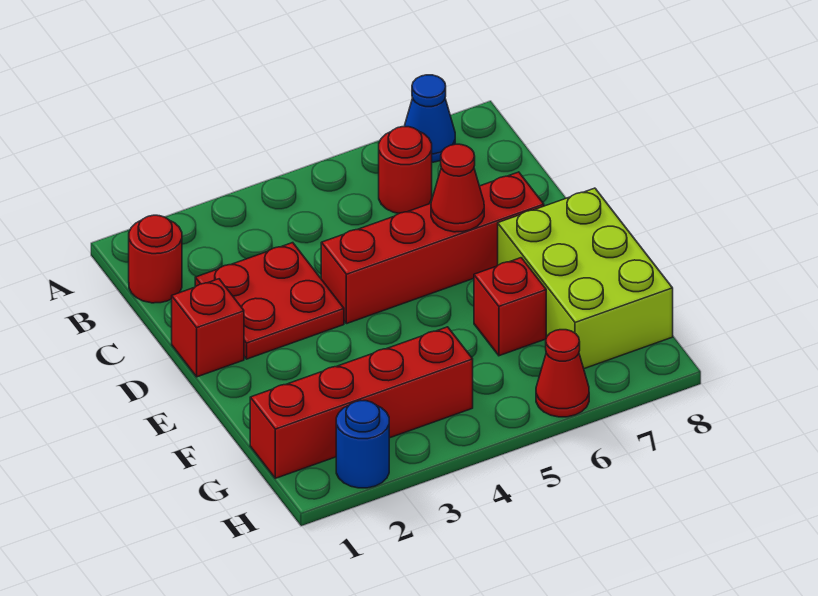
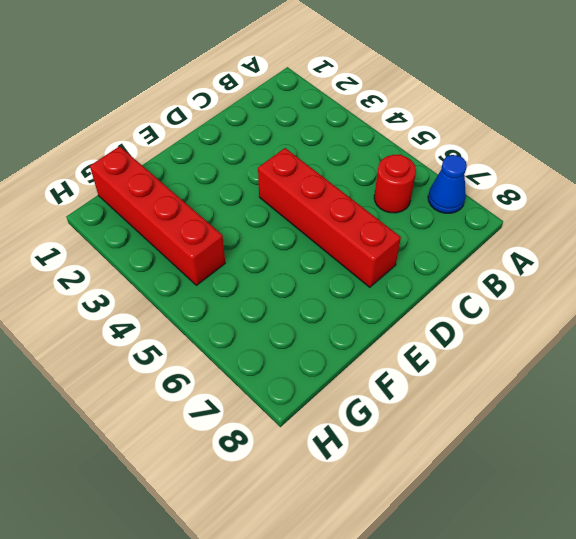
none -> red round brick B1 level 1
none -> red plate C2:D3 level 1
none -> red brick D1 level 1

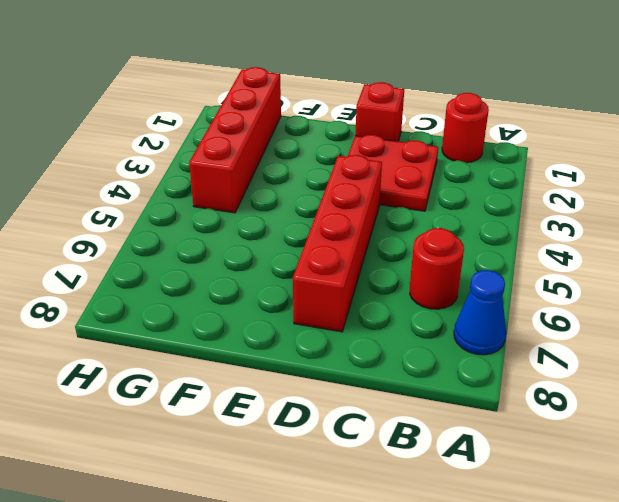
none -> lime brick E7:G8 level 1
none -> red brick F6 level 1
none -> blue round brick H2 level 1

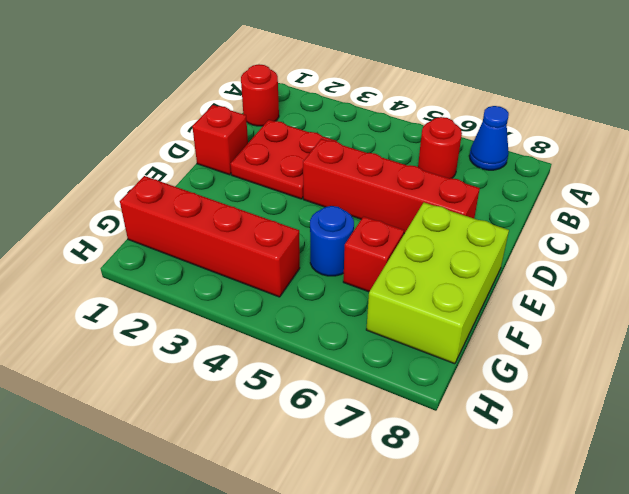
blue round brick F5 level 1 -> blue round brick H2 level 1
none -> red cone H6 level 1
none -> red cone D6 level 2

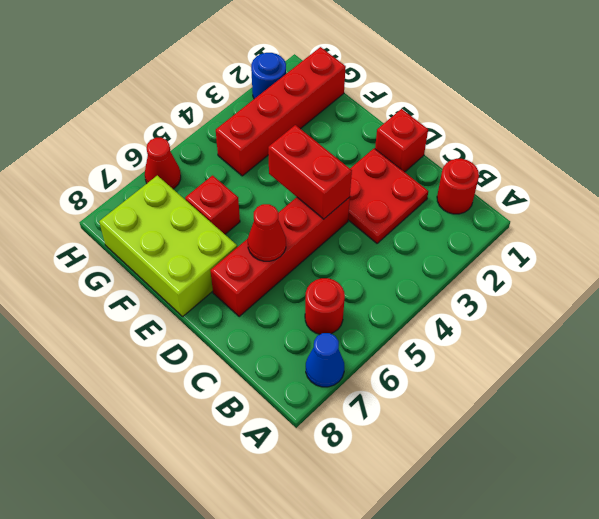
red brick D4:E4 level 2 -> none

